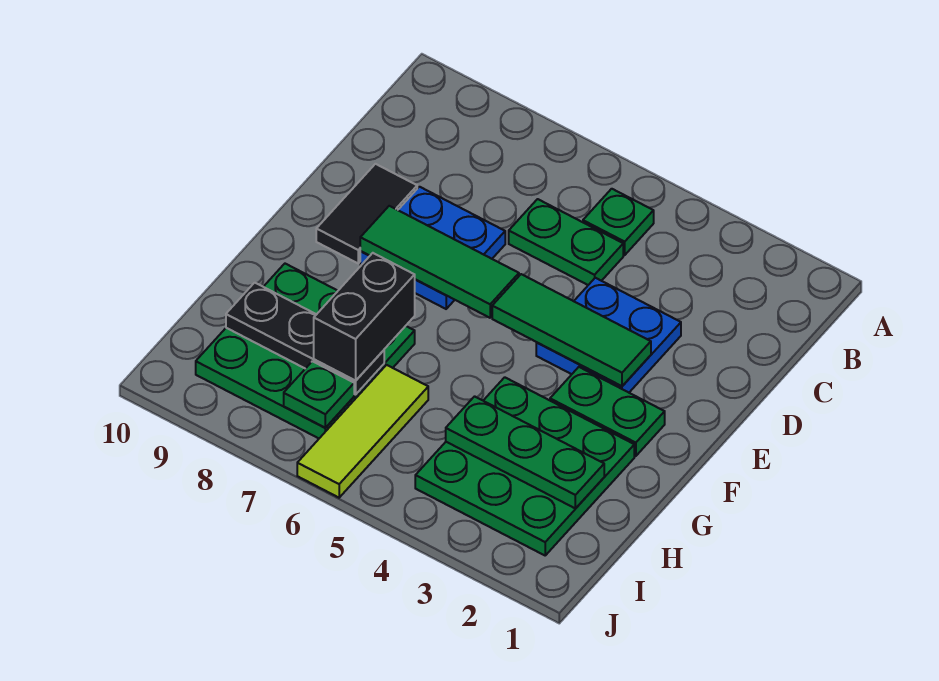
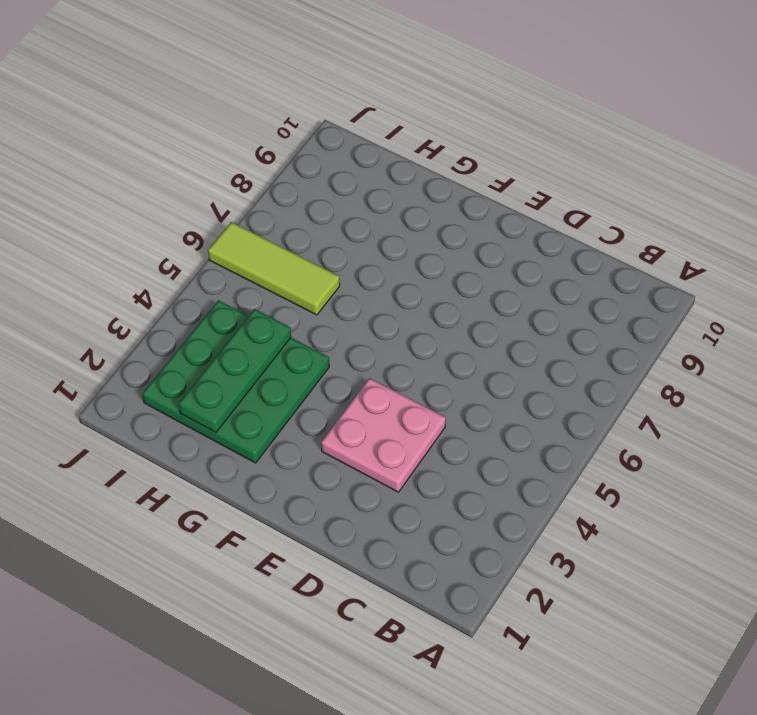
pink plate D3:E4 level 1 -> blue plate D3:E4 level 1
none -> green plate B5 level 1
none -> green plate C5:C6 level 1
none -> blue plate D7:E8 level 1

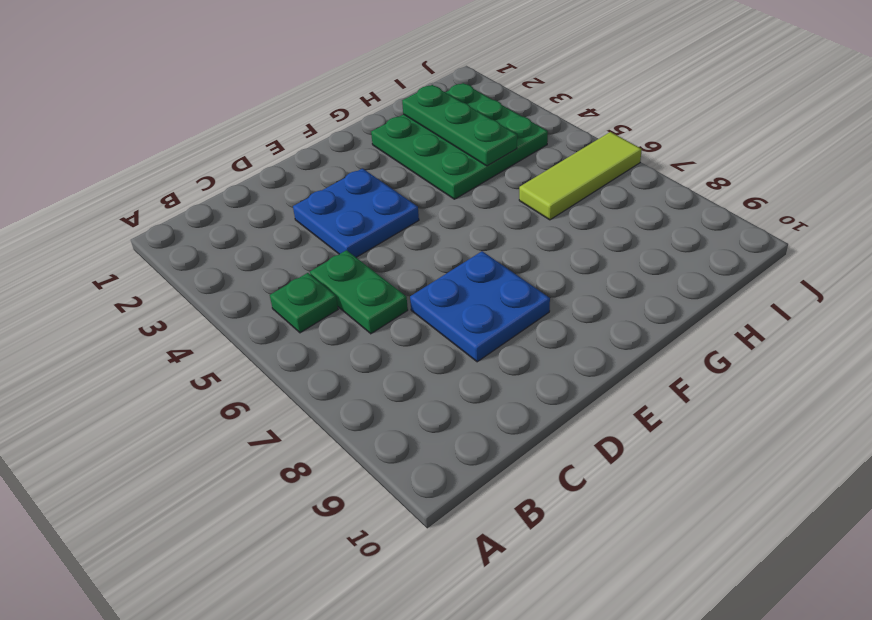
none -> black tile D9:E9 level 1
none -> green plate F2:F3 level 1
none -> green plate G7:I9 level 1

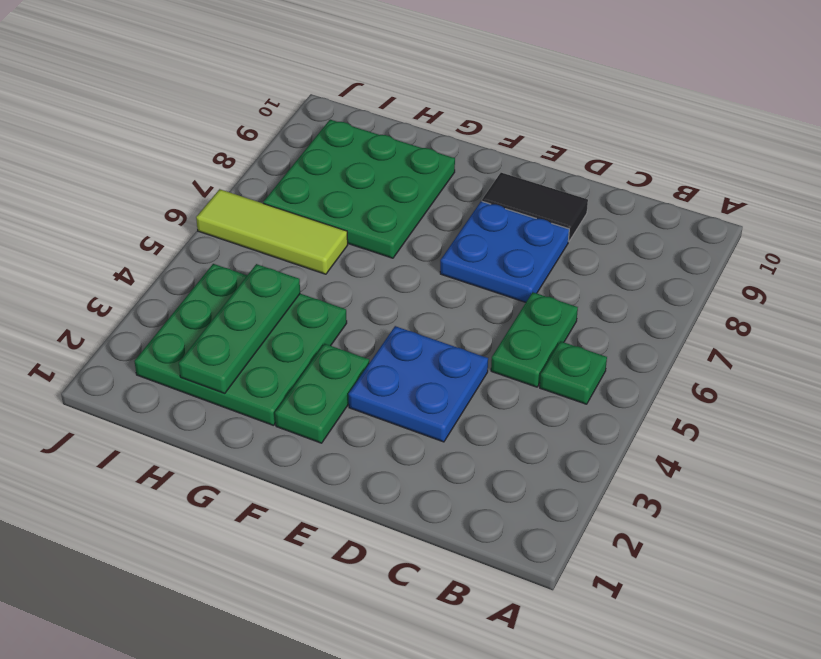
none -> green tile E3:E5 level 2
none -> green tile E6:E8 level 2
none -> black plate H7:H9 level 2

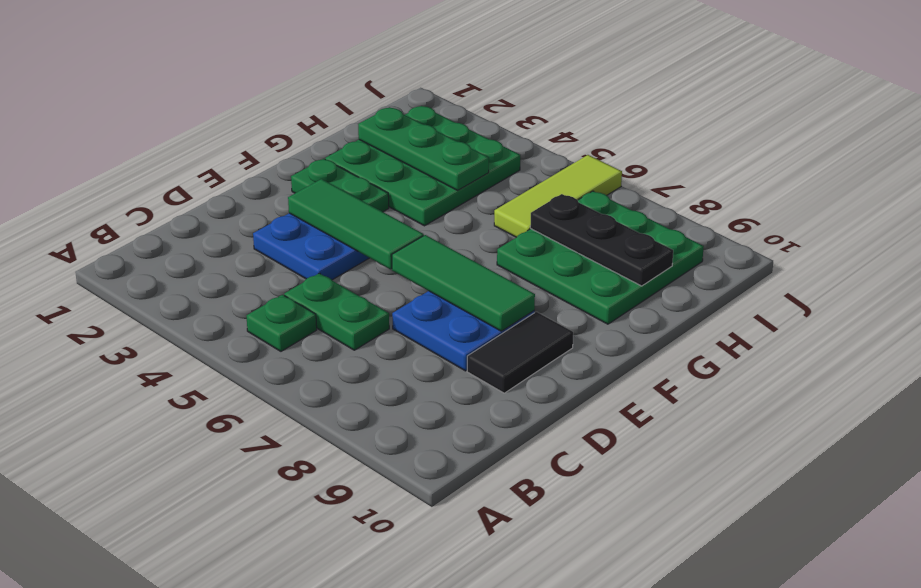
none -> green plate I7 level 2
none -> black brick G7:H7 level 3

